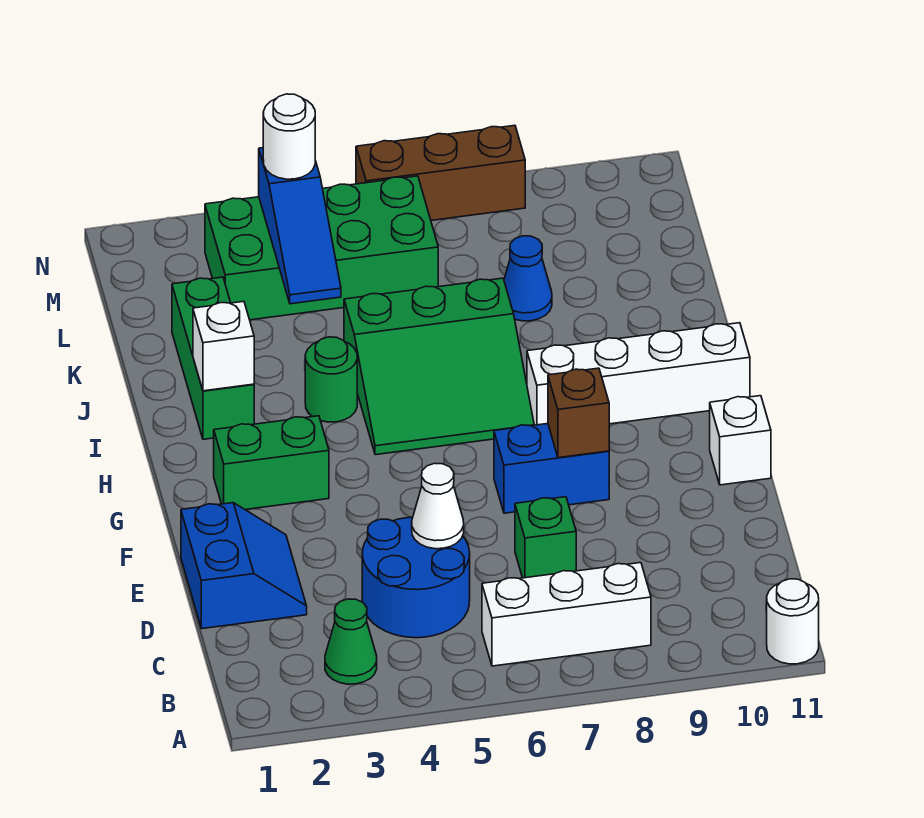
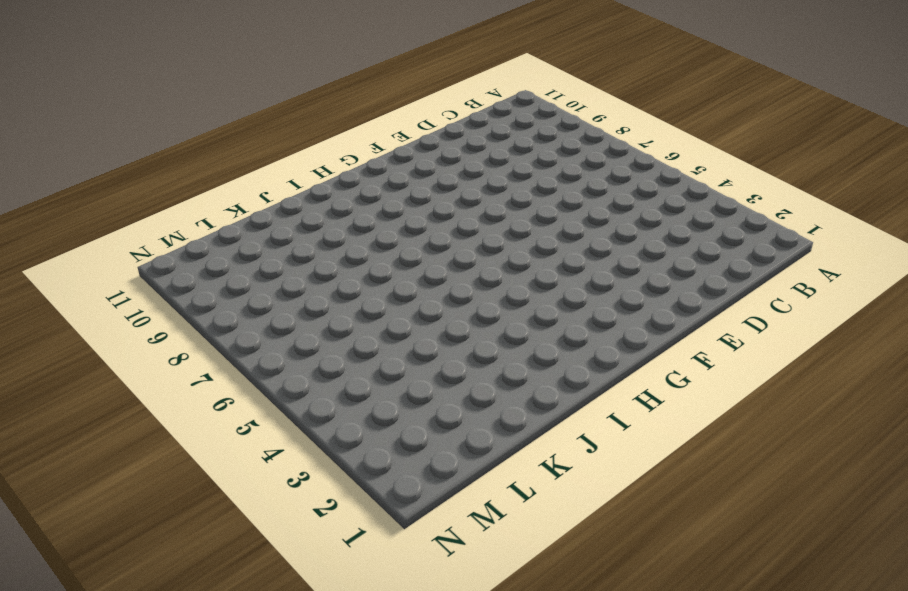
none -> white round brick A11 level 1
none -> green cone B3 level 1
none -> white brick B6:B8 level 1

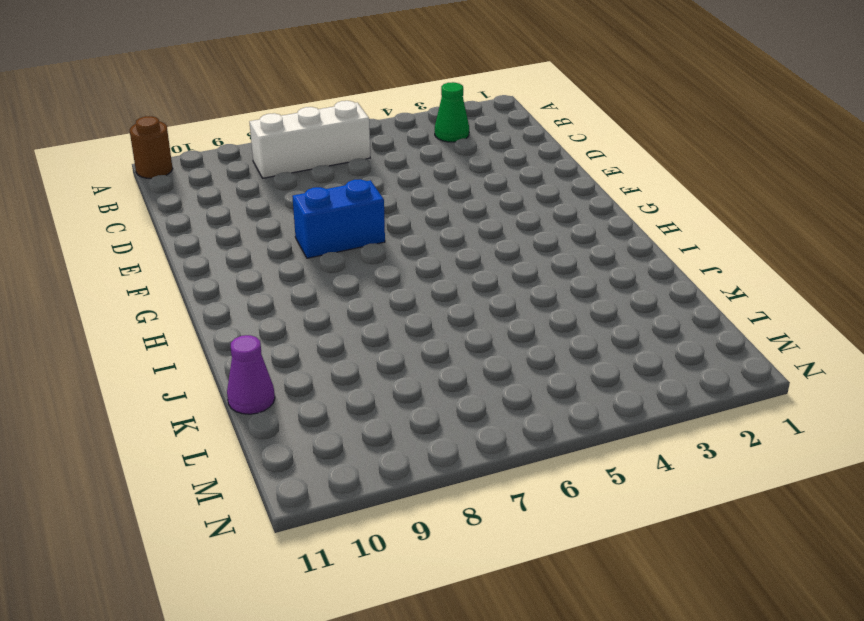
brown round brick A11 level 1 -> white round brick A11 level 1
purple cone K11 level 1 -> none
none -> blue round brick C4:D5 level 1
none -> blue slope D1:E2 level 1 top 1
none -> green brick D7 level 1

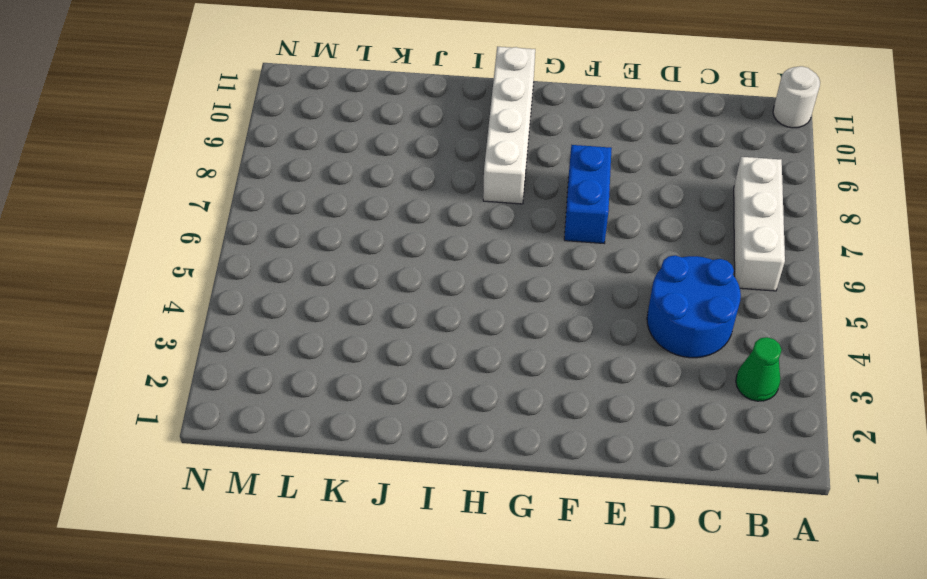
none -> blue slope D1:E2 level 1 top 1
none -> green brick D7 level 1
none -> white brick F11 level 1

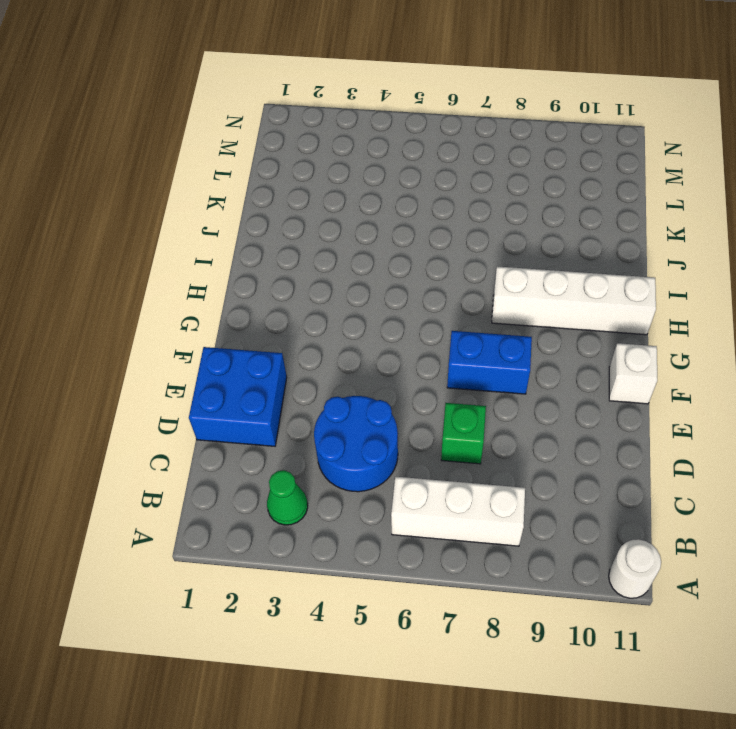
blue brick D1:E2 level 1 -> blue slope D1:E2 level 1 top 1
none -> green brick G2:G3 level 1
none -> green slope H5:J7 level 1 top J
none -> green brick I2:K2 level 1

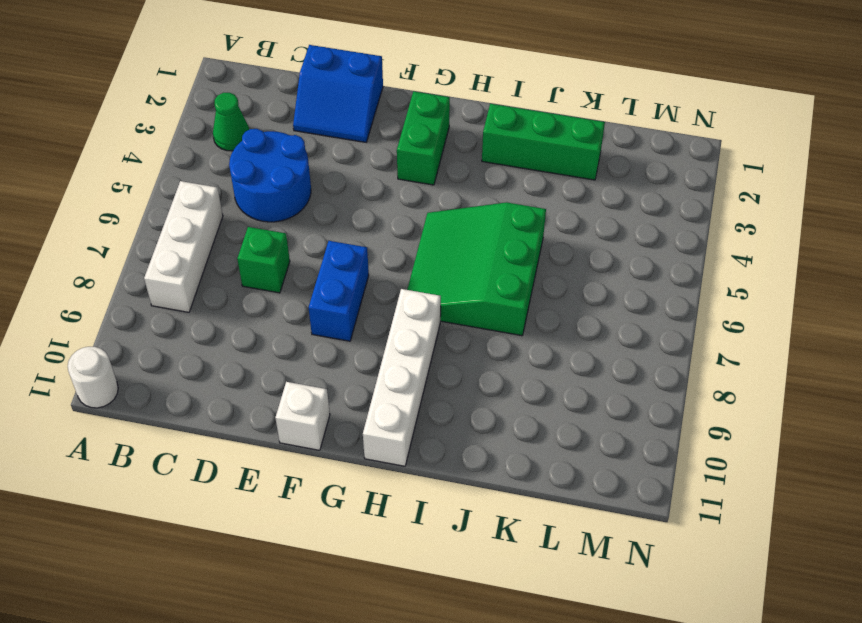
none -> green round brick I4 level 1
none -> blue cone K8 level 1
none -> green brick L3:M6 level 1

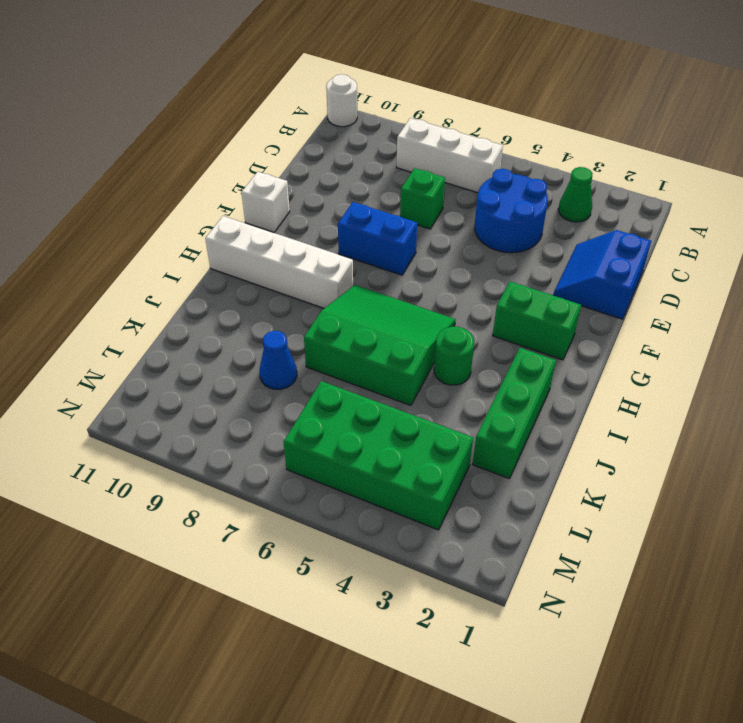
none -> brown brick N6:N8 level 1
none -> white cone D5 level 2
none -> brown brick F8 level 2

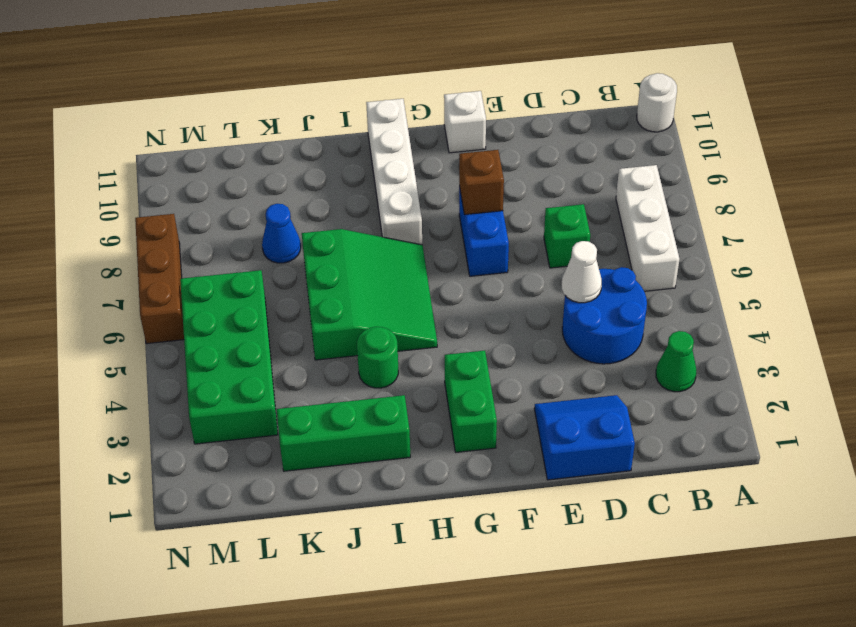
none -> white brick I2 level 2
none -> blue slope K4:M4 level 2 top M
none -> white round brick M4 level 3

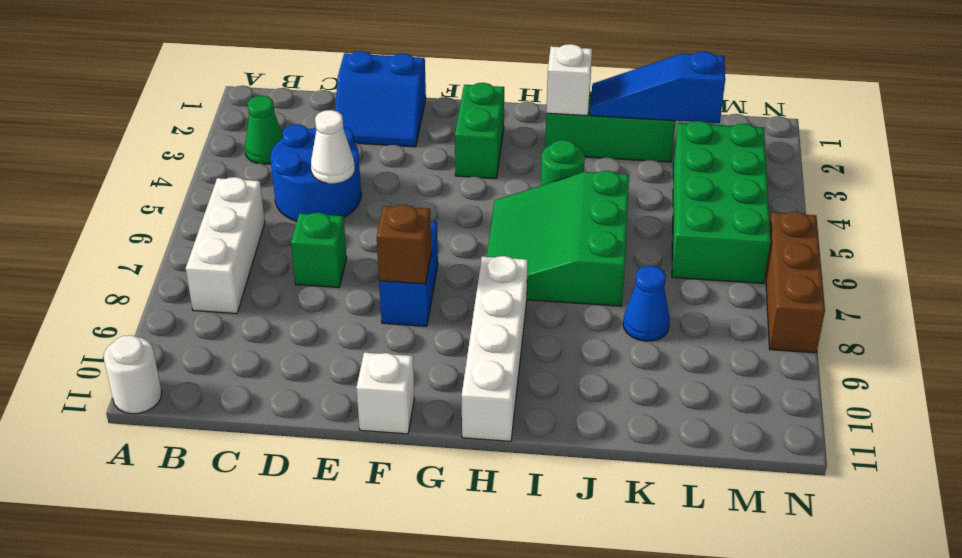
blue slope J2:L2 level 2 top L -> blue slope K4:M4 level 2 top M
none -> white round brick M4 level 3

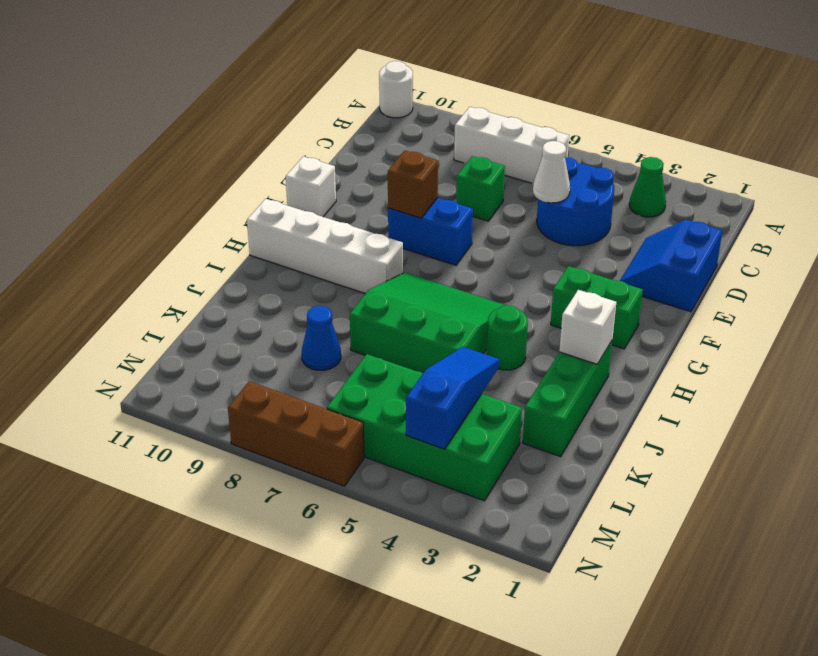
none -> white round brick M4 level 3

